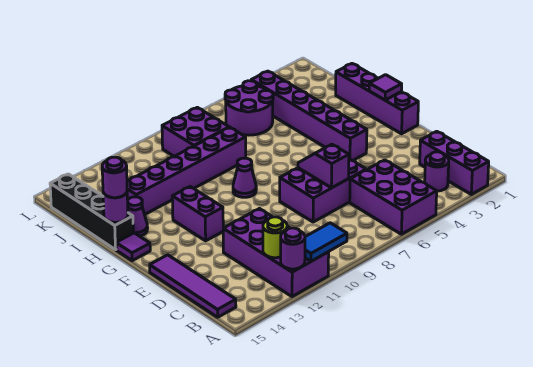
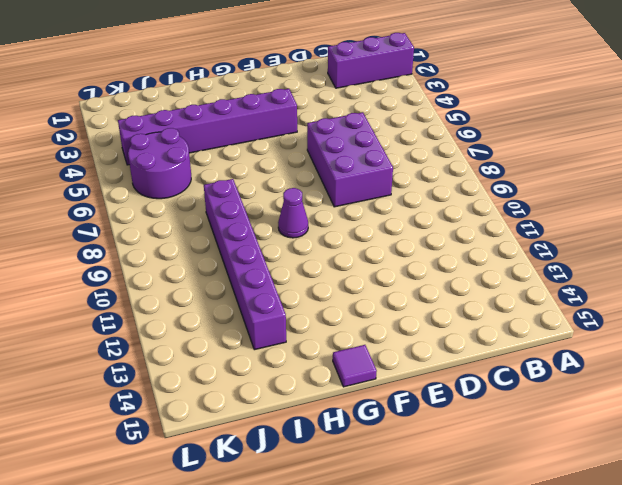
none -> purple brick A5:C6 level 1
none -> purple brick A11:D12 level 1
none -> purple round brick B3 level 1

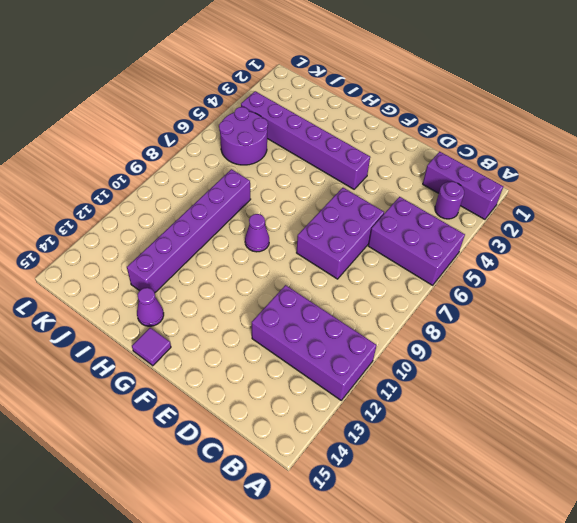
none -> purple tile B15:E15 level 1
none -> purple brick F1:I1 level 1
none -> purple brick F12:G12 level 1

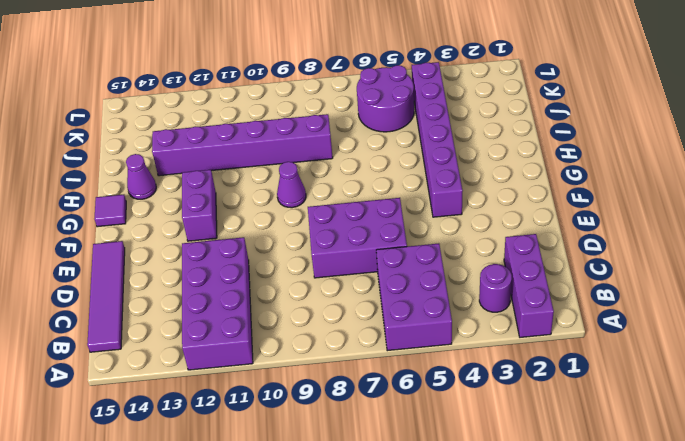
none -> purple brick F1:I1 level 1
none -> black brick H15:K15 level 1
none -> purple brick J8:K9 level 1

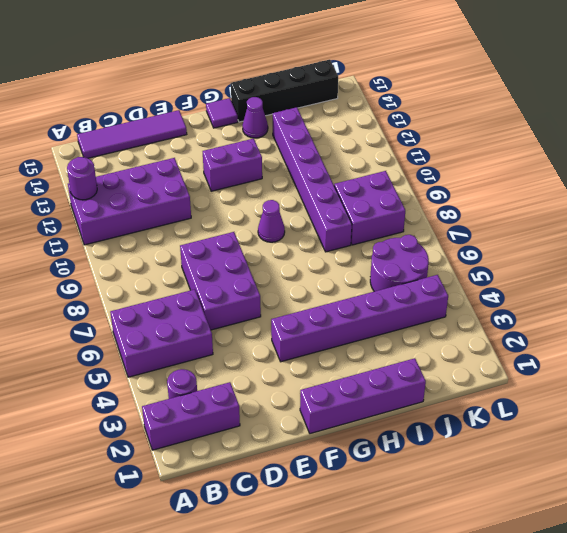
none -> blue tile A10:A11 level 2
none -> lime round brick B12 level 2
none -> purple slope D7:E7 level 2 top D

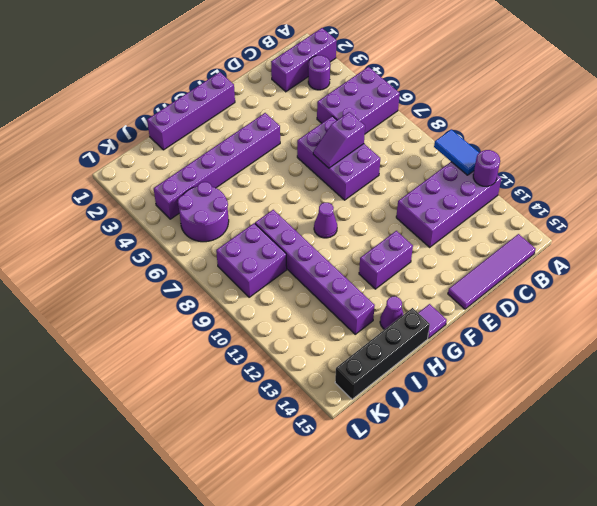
none -> lime round brick B12 level 2
none -> purple tile G1 level 2
none -> purple round brick H15 level 2

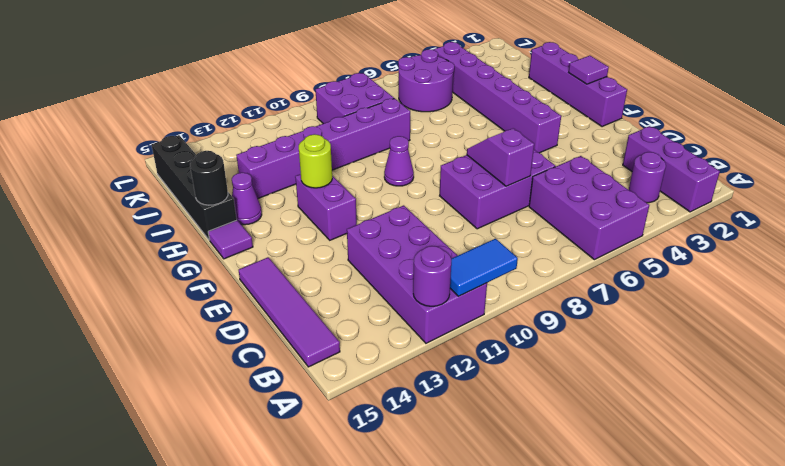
lime round brick G12 level 2 -> lime round brick B12 level 2
black round brick H15 level 2 -> purple round brick H15 level 2
none -> purple round brick H15 level 3

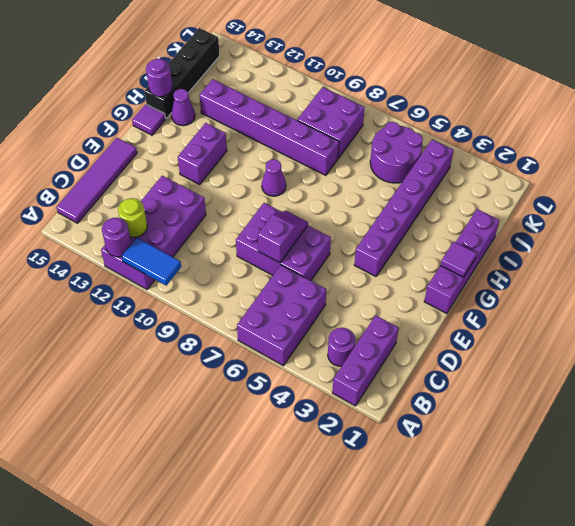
none -> purple round brick H15 level 3

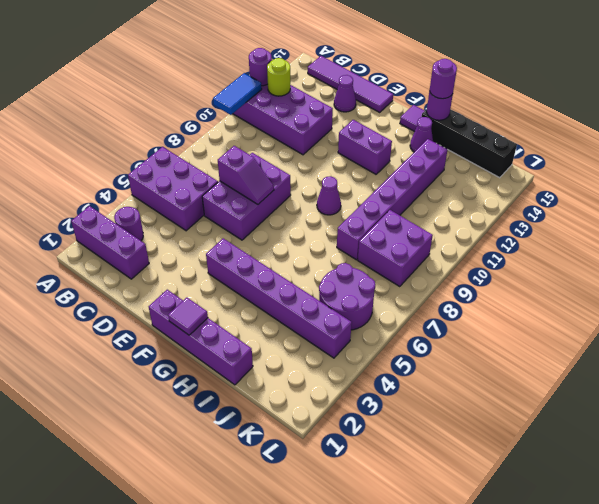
purple cone D14 level 1 -> none

